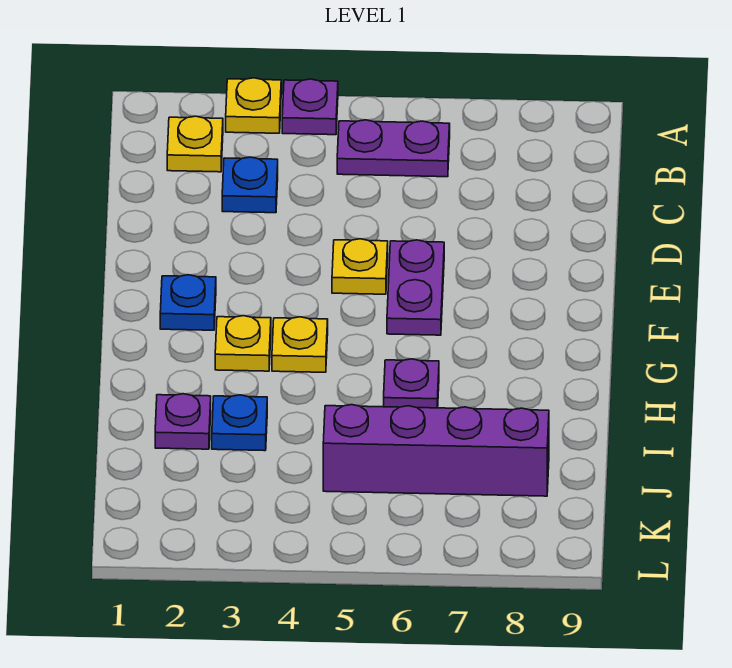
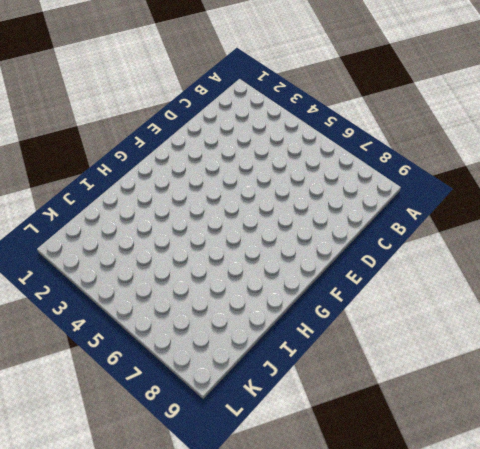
none -> yellow plate A3 level 1
none -> purple plate A4 level 1
none -> yellow plate B2 level 1

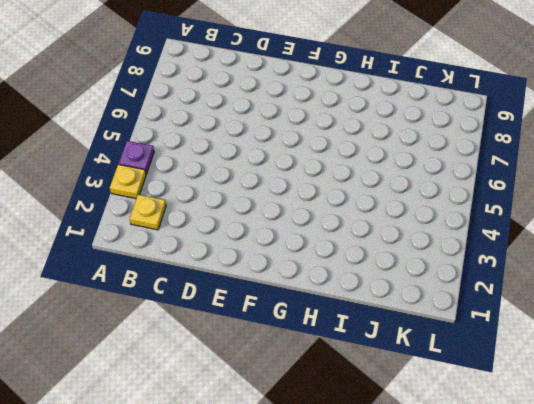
none -> purple plate B5:B6 level 1
none -> blue plate C3 level 1
none -> yellow plate E5 level 1

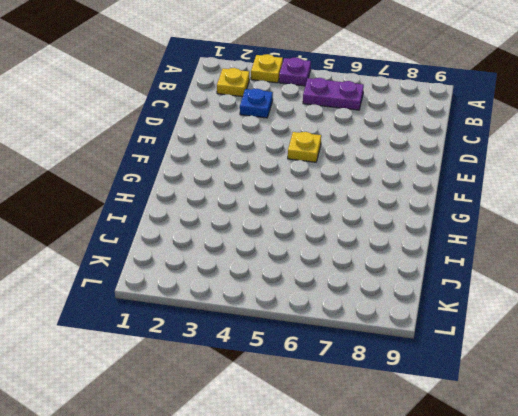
none -> purple plate E6:F6 level 1
none -> blue plate F2 level 1
none -> yellow plate G3 level 1

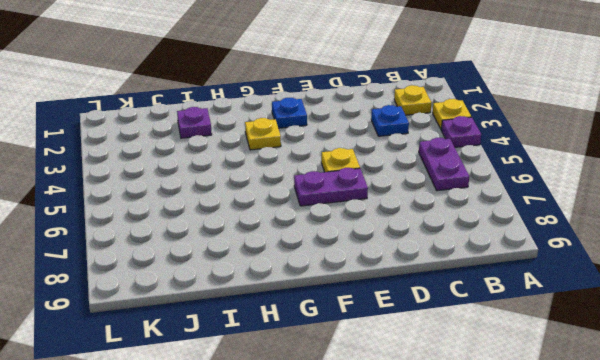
none -> yellow plate G4 level 1
none -> purple plate H6 level 1
none -> blue plate I3 level 1

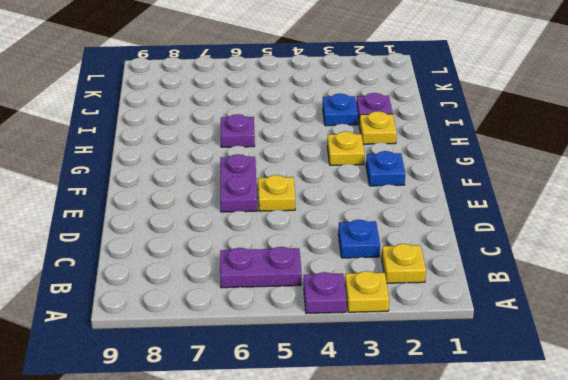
yellow plate H2 level 1 -> yellow plate G4 level 1
none -> purple brick J5:J8 level 1

